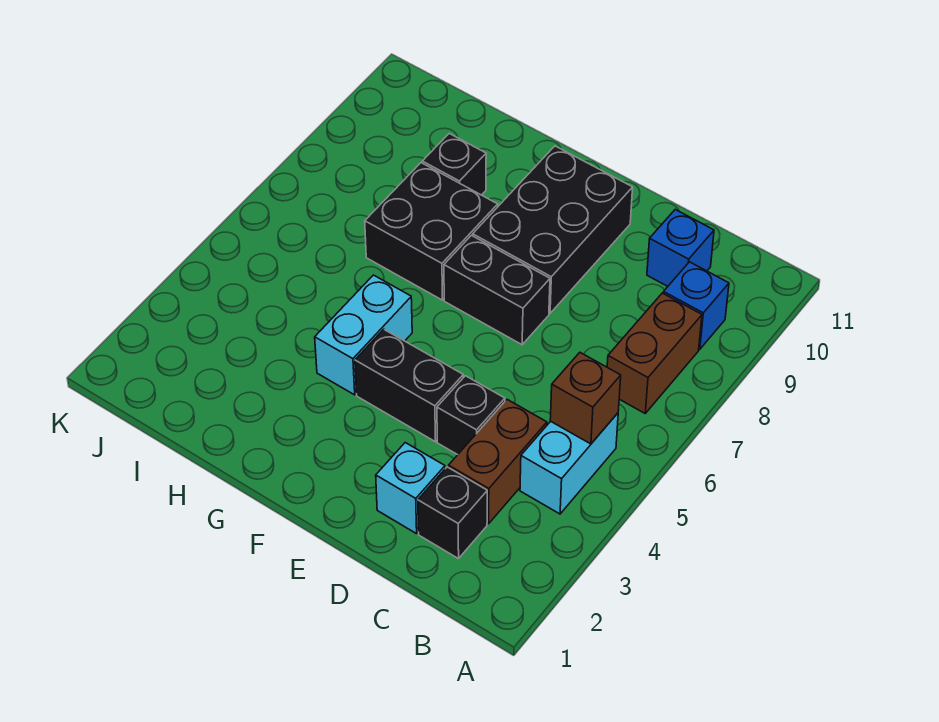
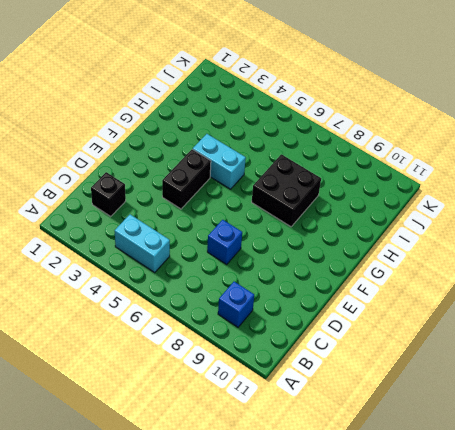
blue brick D7 level 1 -> blue brick C10 level 1
none -> brown brick B7:B8 level 1
none -> brown brick C3:C4 level 1
none -> cyan brick D2 level 1

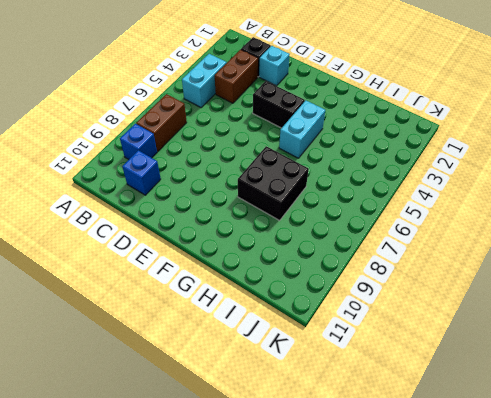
none -> black brick D4 level 1
none -> black brick E7:F7 level 1
none -> black brick E8:F10 level 1

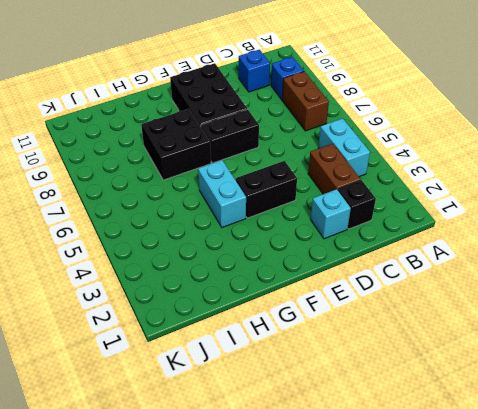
none -> black brick D4 level 1
none -> black brick H9 level 1
none -> brown brick B5 level 2

